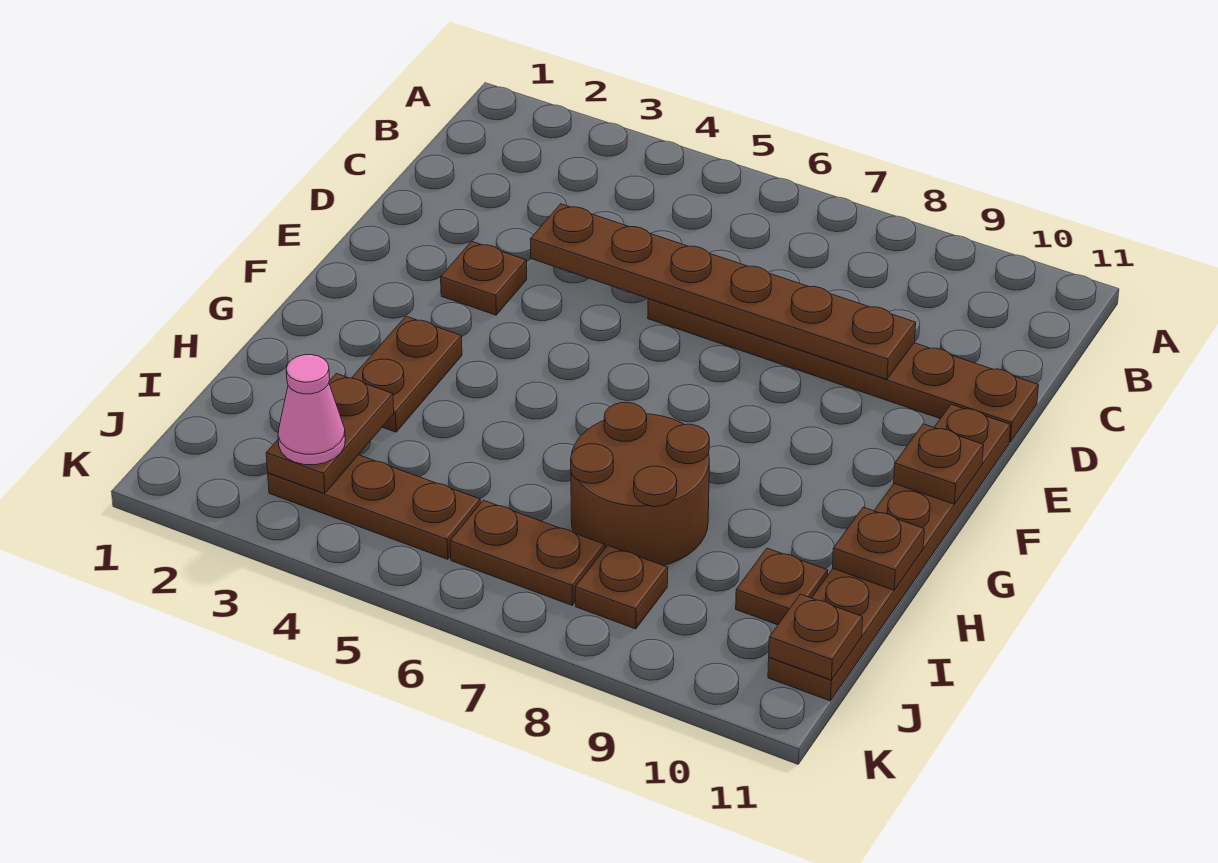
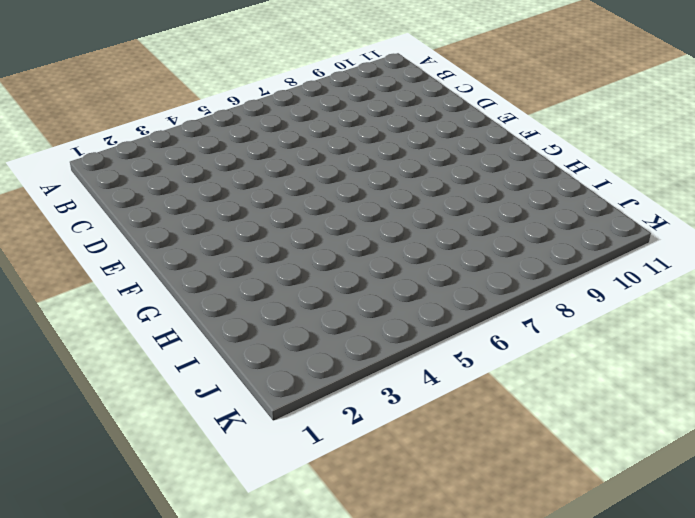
none -> brown plate D6:D11 level 1
none -> brown plate E3 level 1
none -> brown plate E11:J11 level 1

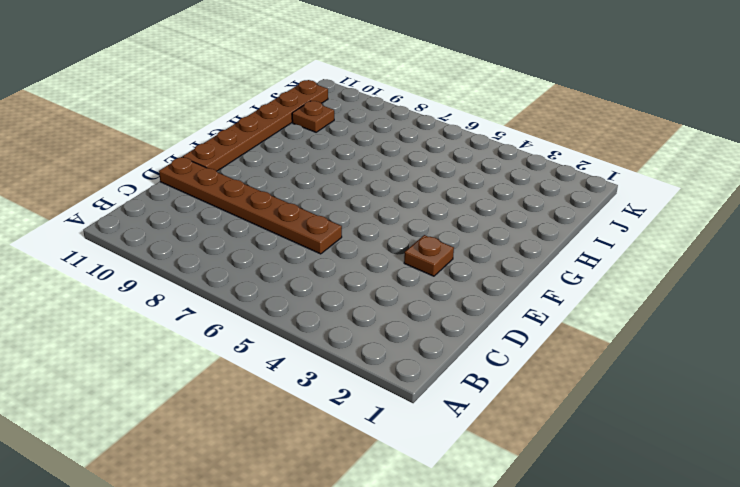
none -> brown plate G3:H3 level 1
none -> brown round brick H7:I8 level 1
none -> brown plate J3:J5 level 1

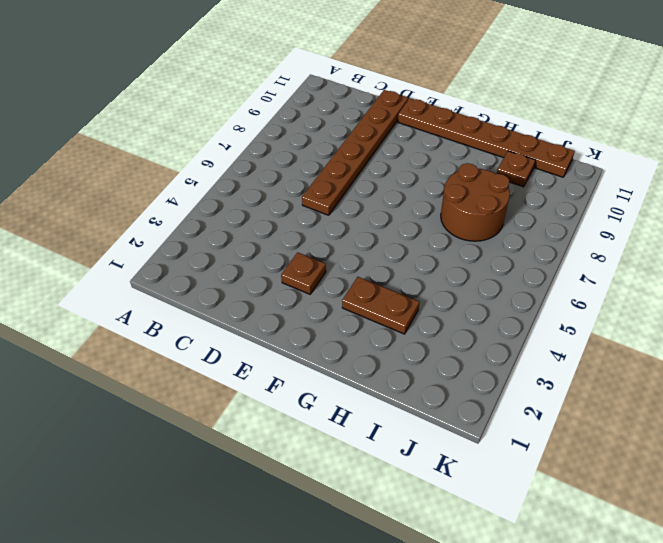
none -> brown plate J3:J5 level 1
none -> brown plate J6:J7 level 1
none -> brown plate J8 level 1

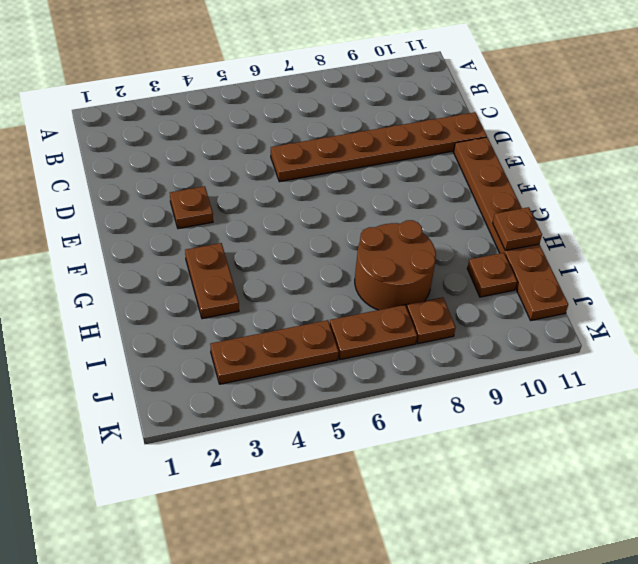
none -> brown plate D4:D9 level 2
none -> brown plate F11 level 2
none -> brown plate I3:J3 level 2

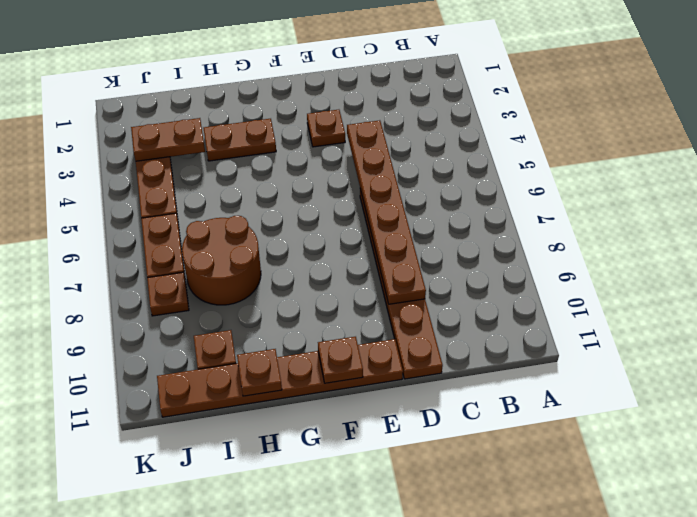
none -> brown plate J11 level 2
none -> pink cone J3 level 3

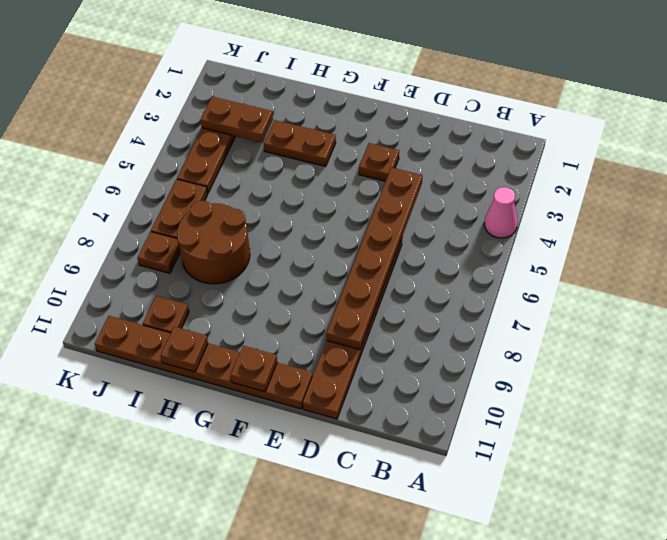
pink cone A4 level 1 -> pink cone J3 level 3
none -> brown plate J11 level 2

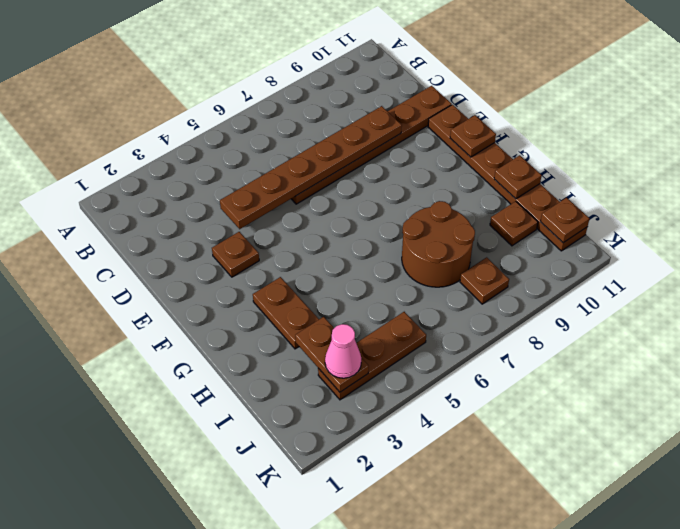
none -> brown plate J6:J7 level 1

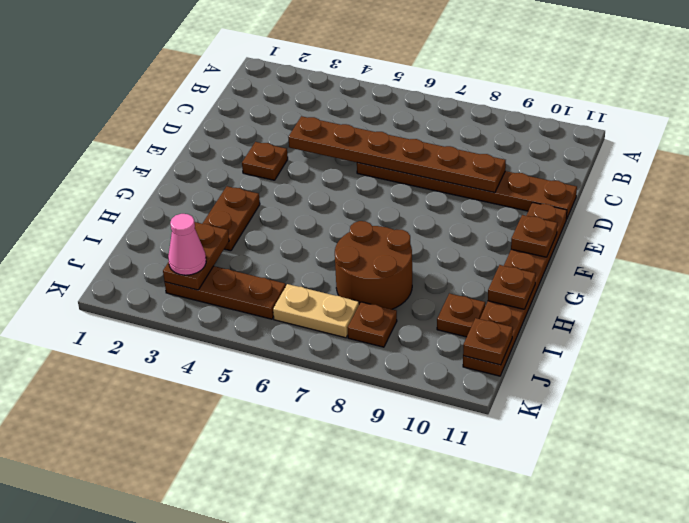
tan plate J6:J7 level 1 -> brown plate J6:J7 level 1

